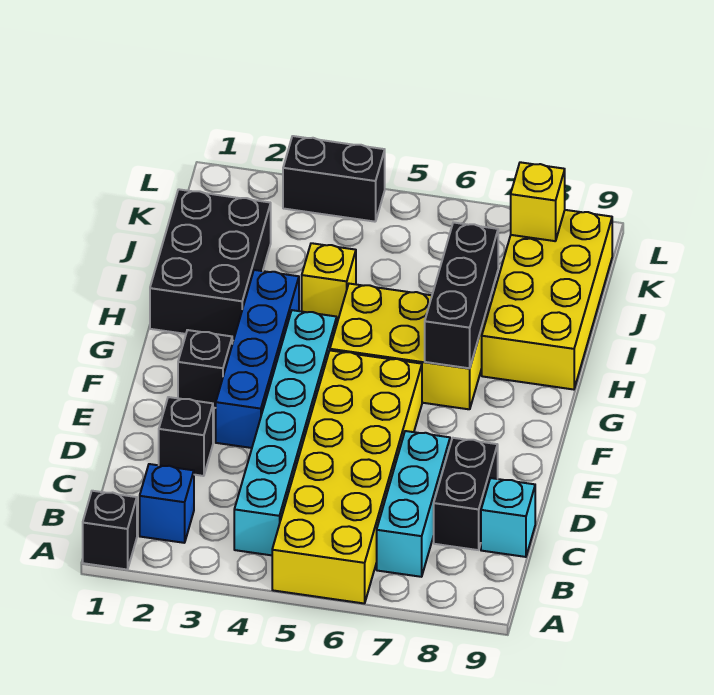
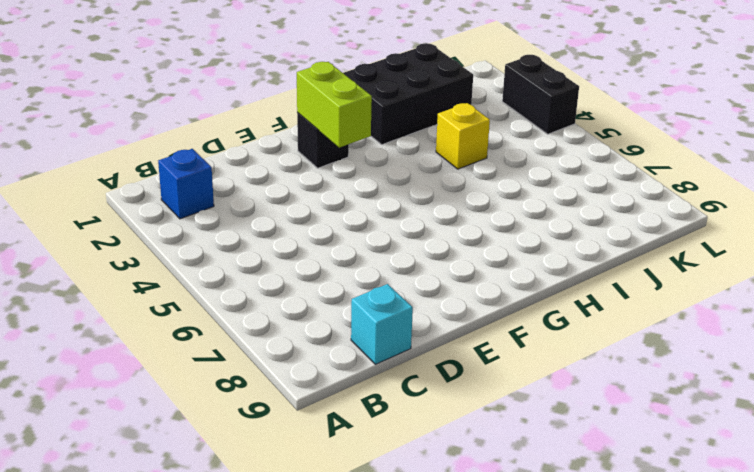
lime brick F2:F3 level 2 -> none
none -> black brick A1 level 1
none -> yellow brick A5:F6 level 1
none -> cyan brick B4:G4 level 1

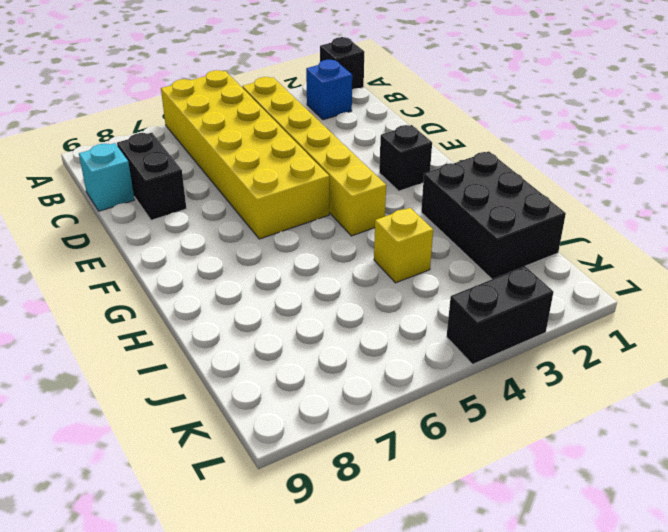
yellow brick B4:G4 level 1 -> cyan brick B4:G4 level 1
none -> cyan brick B7:D7 level 1
none -> black brick D2 level 1
none -> blue brick E3:H3 level 1

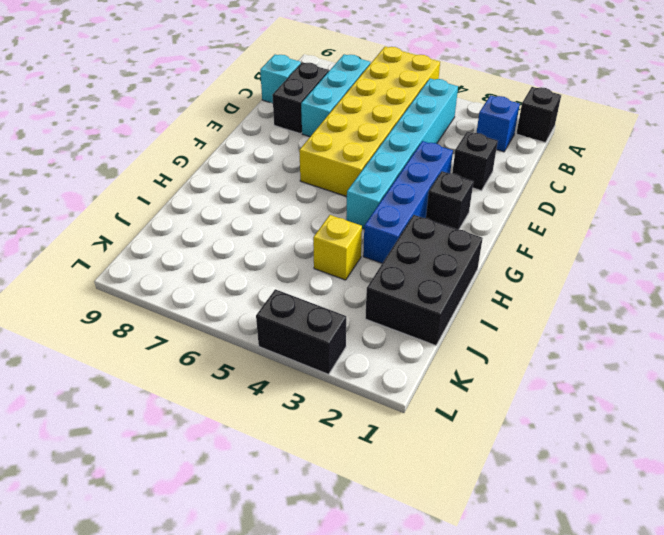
none -> yellow brick G5:H7 level 1
none -> yellow brick H8:K9 level 1
none -> black brick G7:I7 level 2

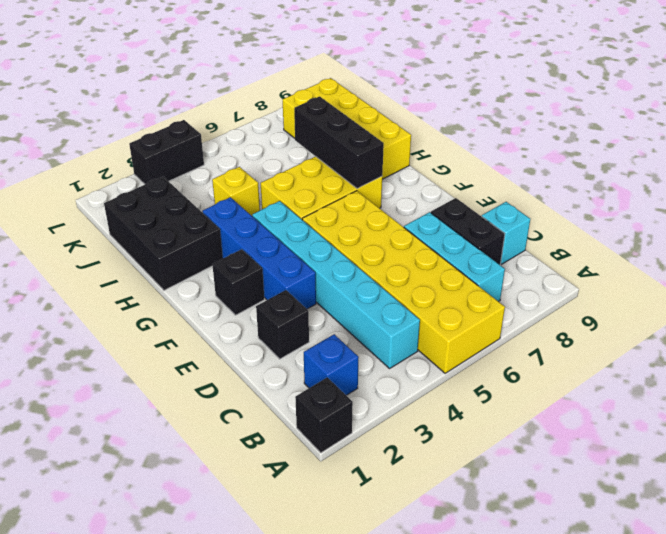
none -> yellow brick K8 level 2

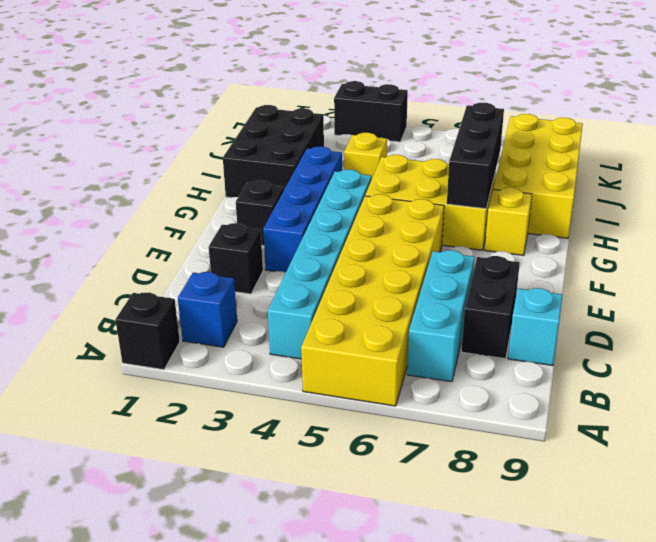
yellow brick G8 level 1 -> yellow brick K8 level 2

